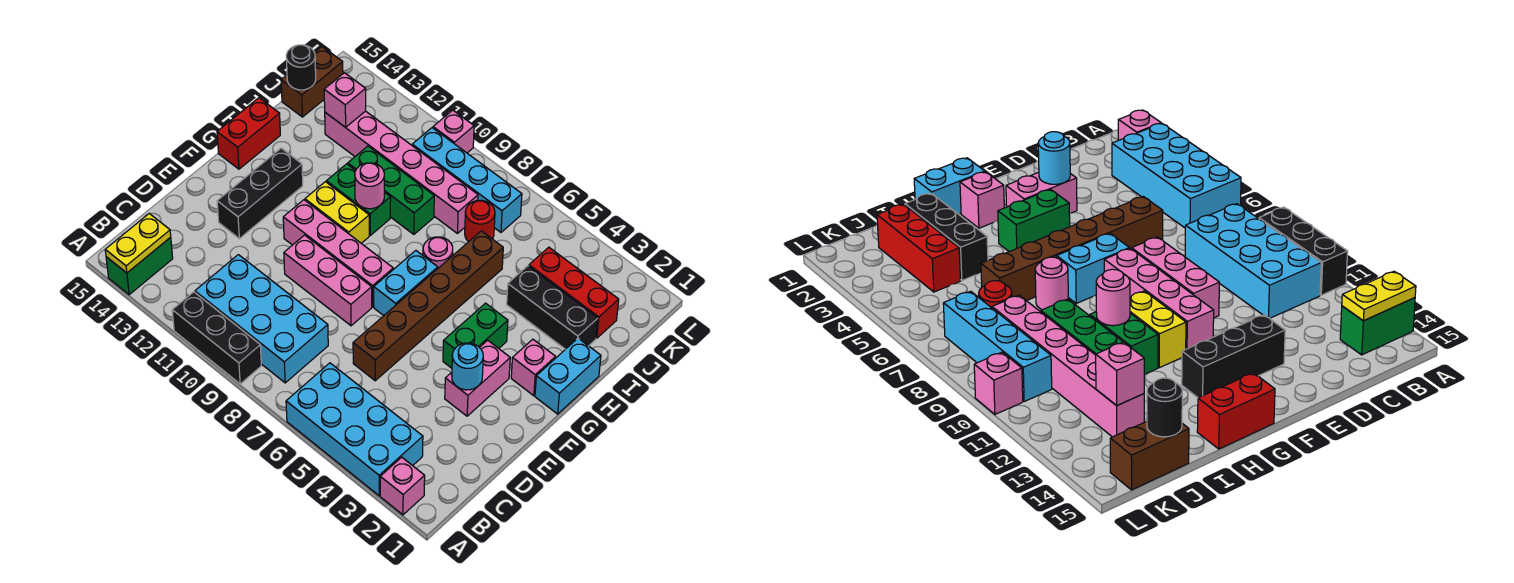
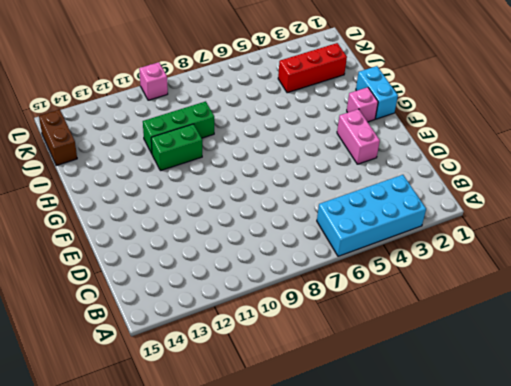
none -> pink brick A2 level 1
none -> black brick A9:A11 level 1
none -> green brick A14:B14 level 1
none -> cyan brick B8:C11 level 1

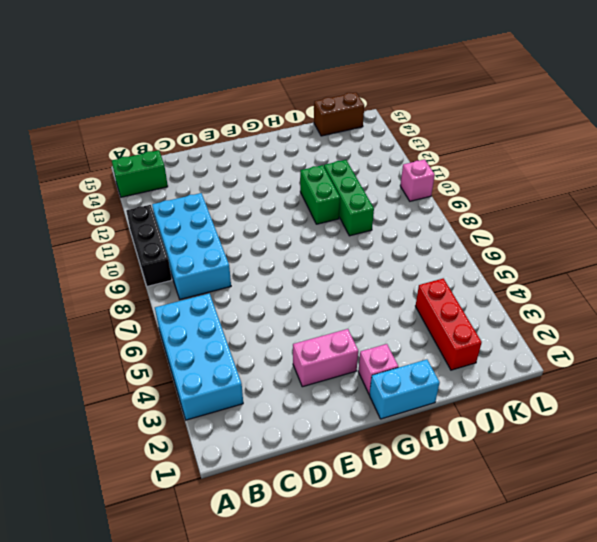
none -> pink brick A2 level 1
none -> brown brick D6:I6 level 1
none -> pink brick E8:E10 level 1
none -> black brick E13:G13 level 1

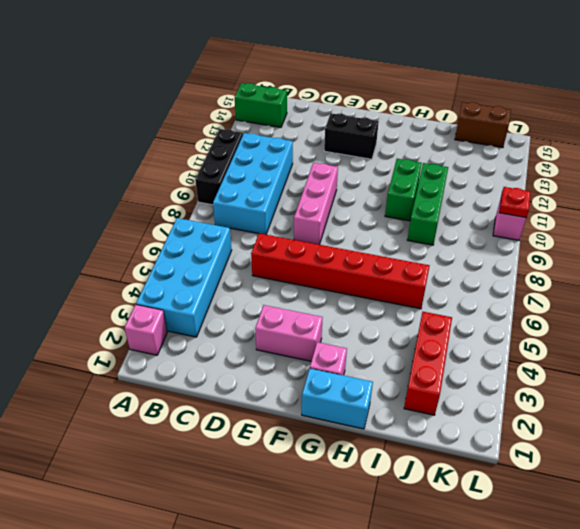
red brick D6:I6 level 1 -> brown brick D6:I6 level 1
black brick E13:F13 level 1 -> black brick E13:G13 level 1
red plate L10 level 2 -> none
none -> green brick F4:G4 level 1
none -> cyan brick F7:G7 level 1
none -> pink brick F8:F11 level 1
none -> yellow brick G10:G11 level 1

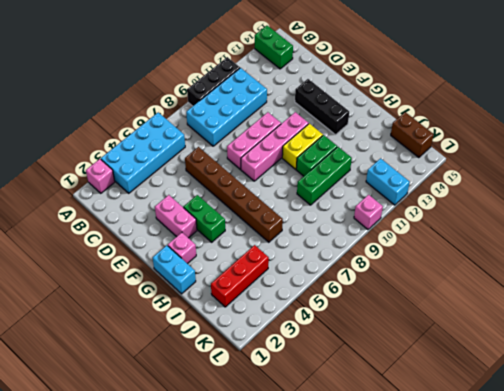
cyan brick K12:L12 level 1 -> cyan brick F7:G7 level 1
none -> red brick G15:H15 level 1
none -> pink round brick H7 level 1
none -> black brick I2:I4 level 1
none -> red round brick J7 level 1

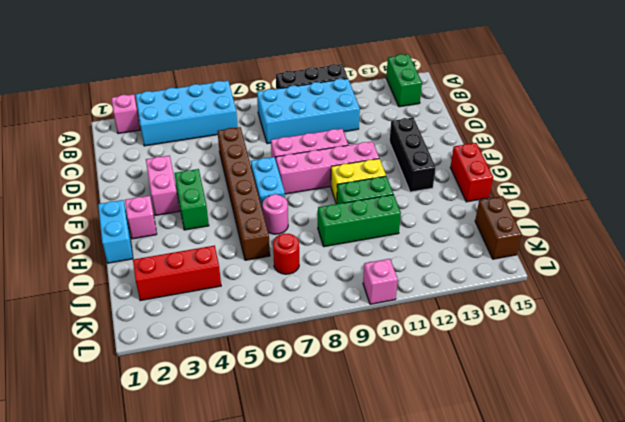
none -> black brick I2:I4 level 1
none -> pink brick J8:J13 level 1
none -> cyan brick K7:K10 level 1
none -> yellow plate A14:B14 level 2

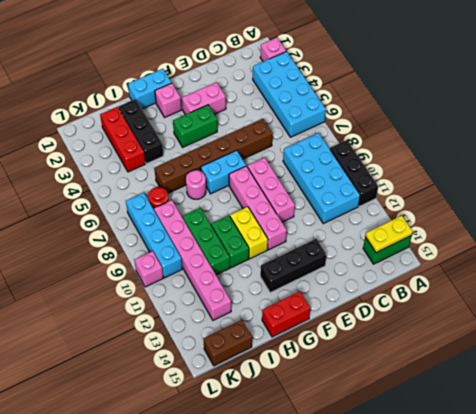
none -> cyan round brick E3 level 2
none -> pink round brick H10 level 2
none -> pink brick J13 level 2
none -> black round brick J15 level 2

